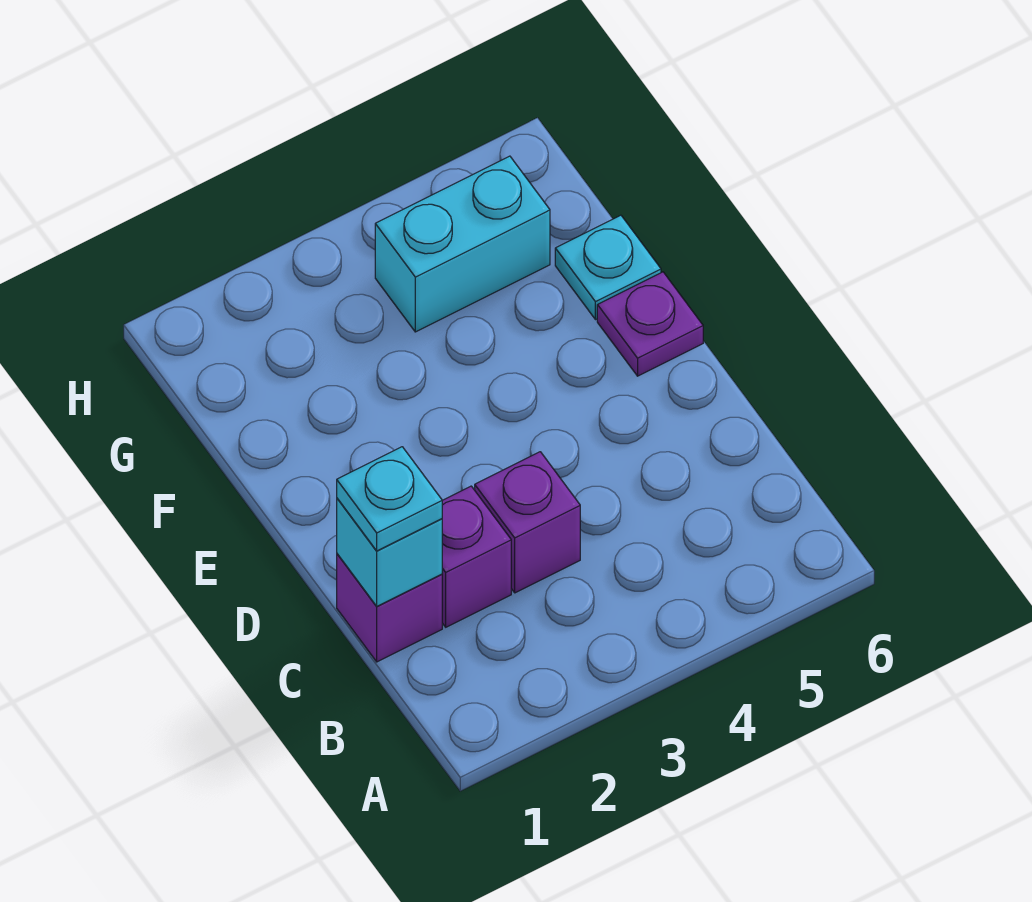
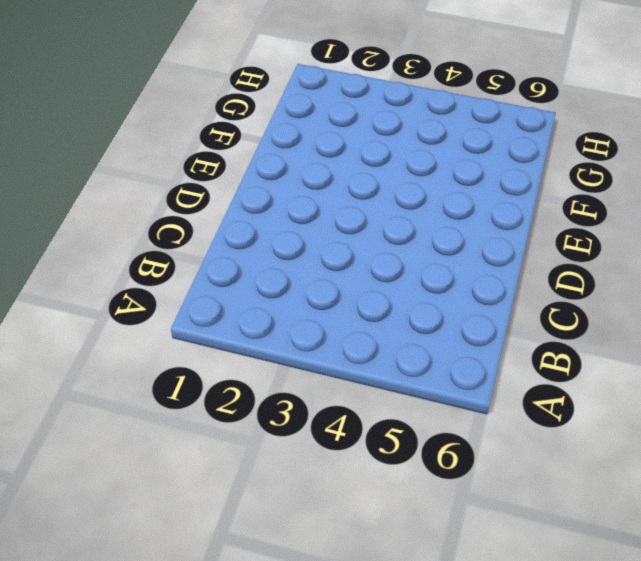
none -> purple brick C1 level 1
none -> purple brick C2 level 1

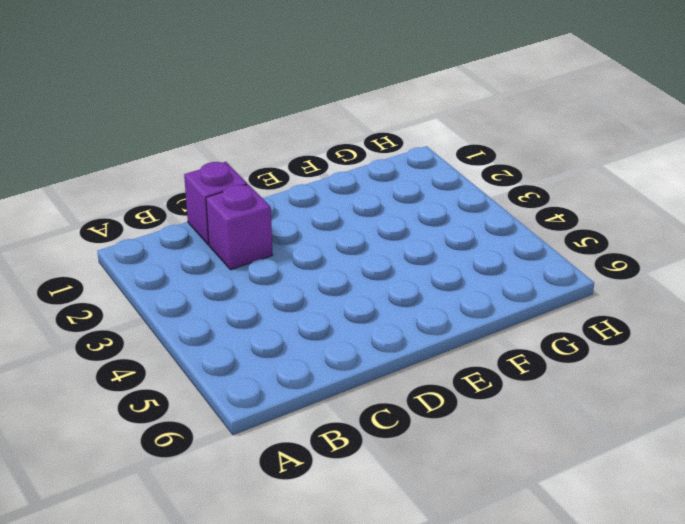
none -> purple brick C3 level 1
none -> purple plate E6 level 1

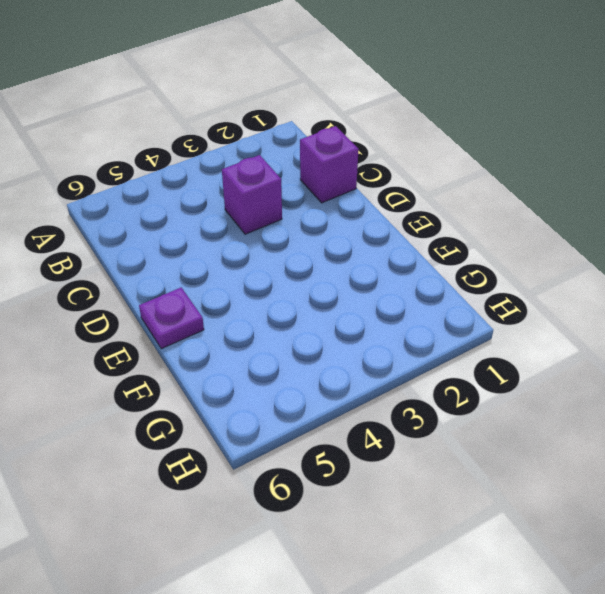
none -> purple brick C2 level 1
none -> cyan plate F6 level 1

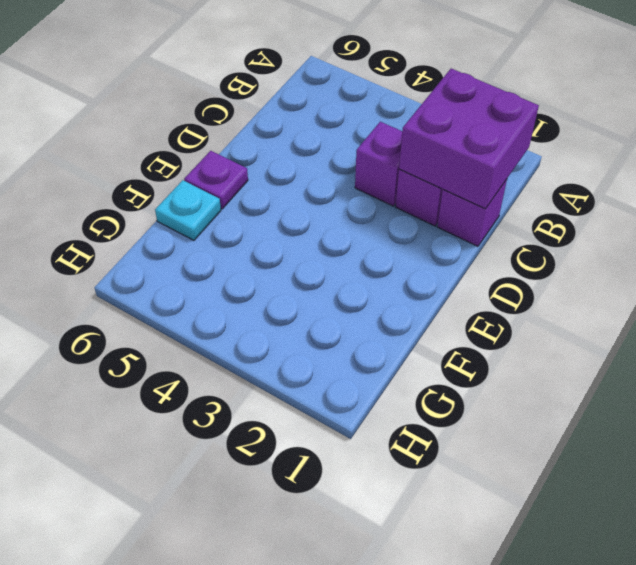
purple brick B1:C2 level 2 -> cyan brick C1 level 2
none -> cyan brick G4:G5 level 1
none -> cyan plate C1 level 3

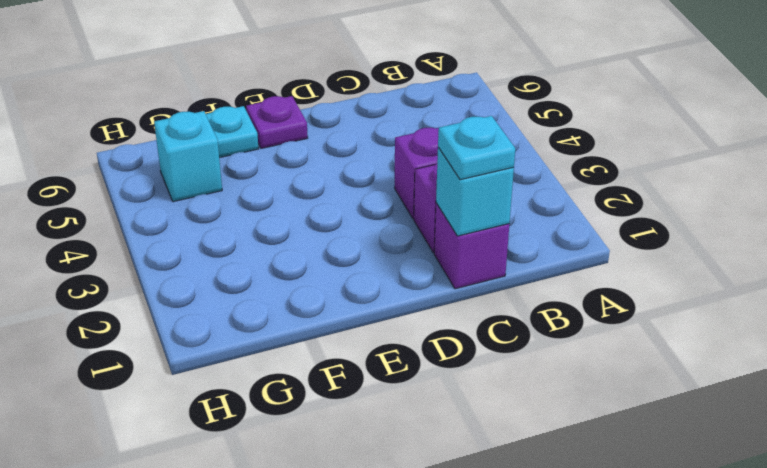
cyan brick G5 level 1 -> cyan brick G4:G5 level 1

